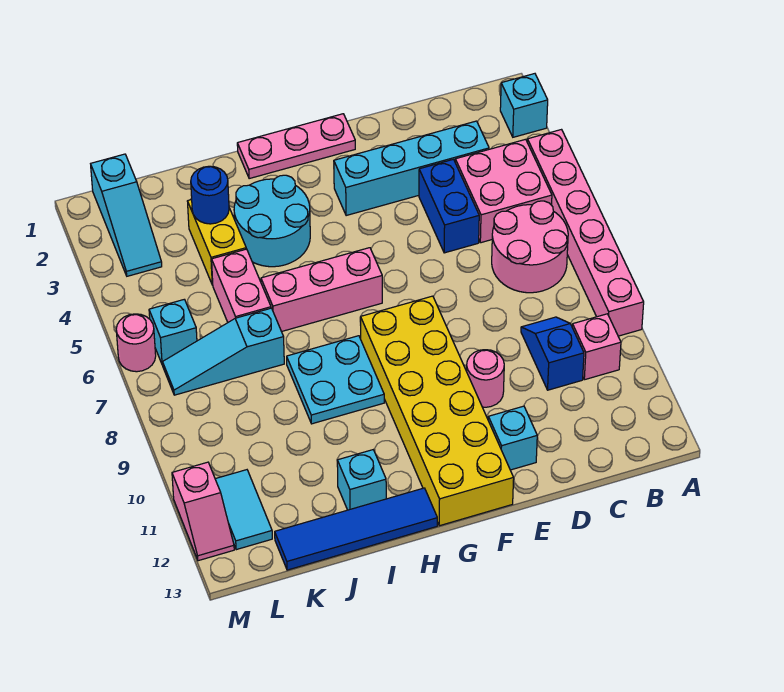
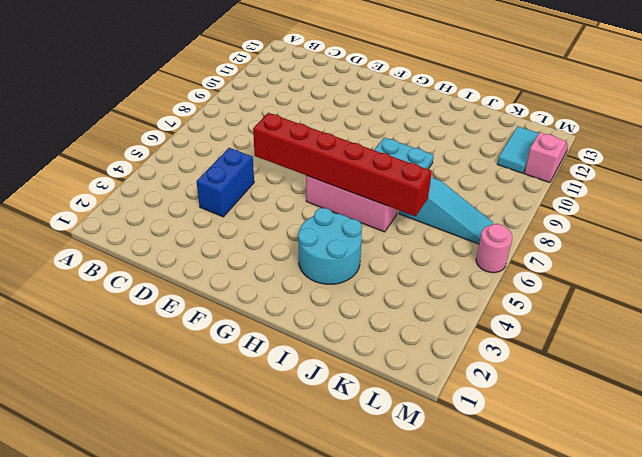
red brick E6:J6 level 2 -> none
none -> cyan brick A2 level 1
none -> pink brick A4:A9 level 1
none -> pink brick B4:C5 level 1

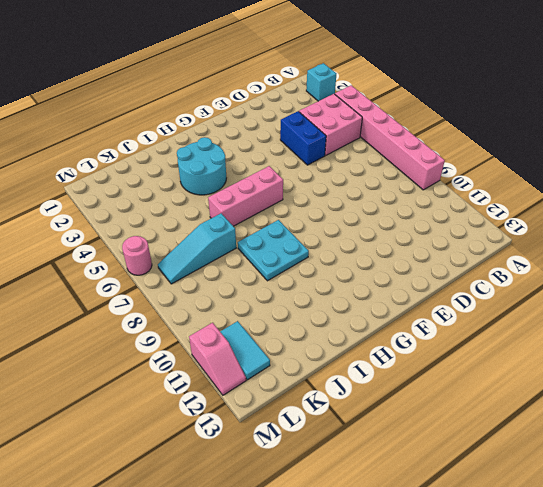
none -> pink round brick B6:C7 level 1
none -> pink brick B10 level 1
none -> cyan brick C3:F3 level 1

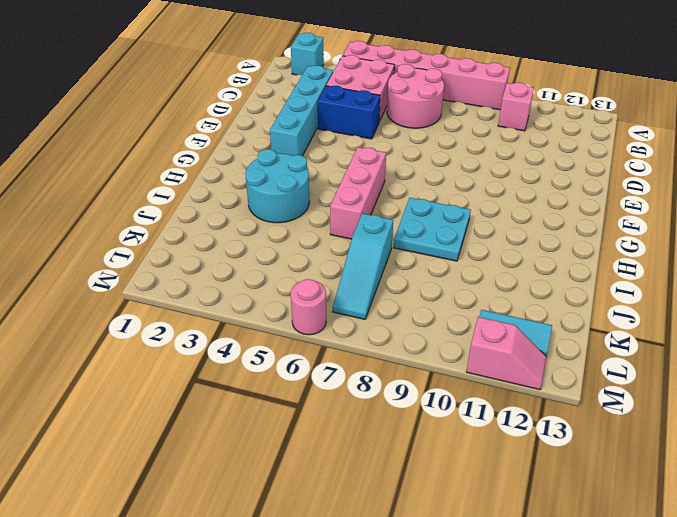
none -> blue slope C9:C10 level 1 top 10
none -> pink round brick E10 level 1
none -> cyan brick E12 level 1

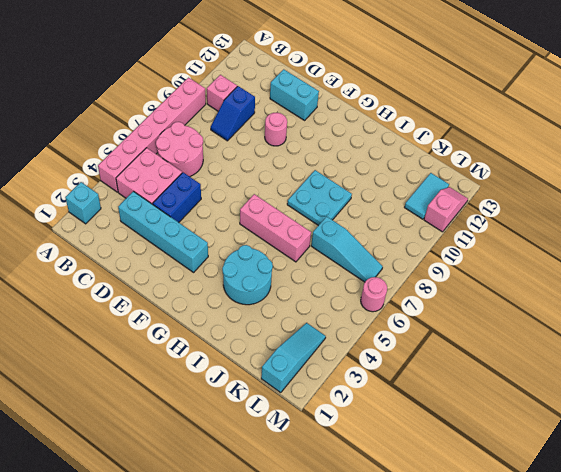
cyan brick D12:E12 level 1 -> cyan brick E12 level 1
none -> pink plate F1:H1 level 1
none -> yellow brick F8:G13 level 1
none -> blue tile H13:K13 level 1

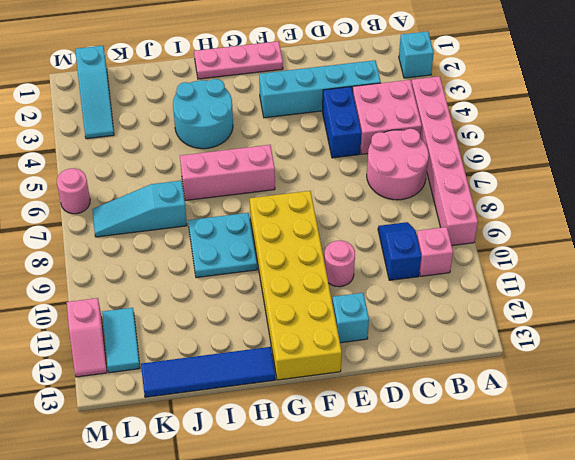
none -> cyan brick I12 level 1
none -> yellow brick J3:J4 level 1
none -> pink brick J5:J6 level 1

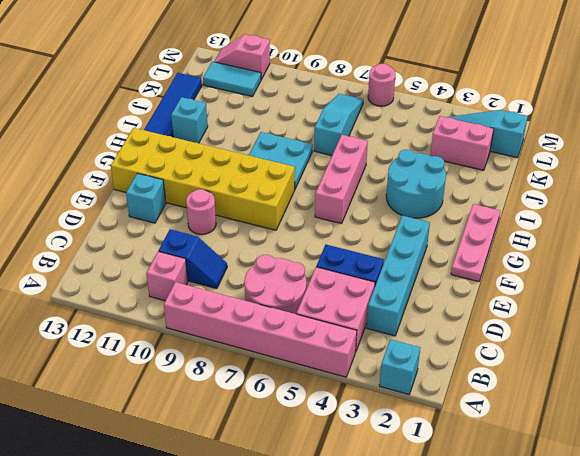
pink brick K2:K3 level 1 -> pink brick J5:J6 level 1
none -> yellow brick J3:J4 level 1
none -> cyan brick L6 level 1
none -> blue round brick J3 level 2

